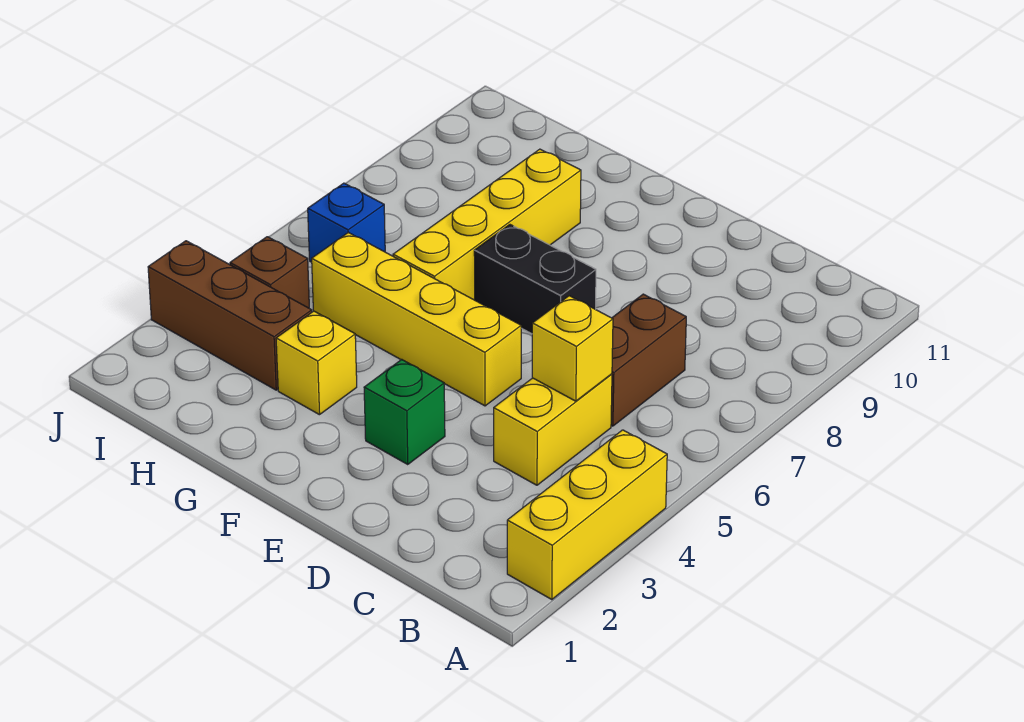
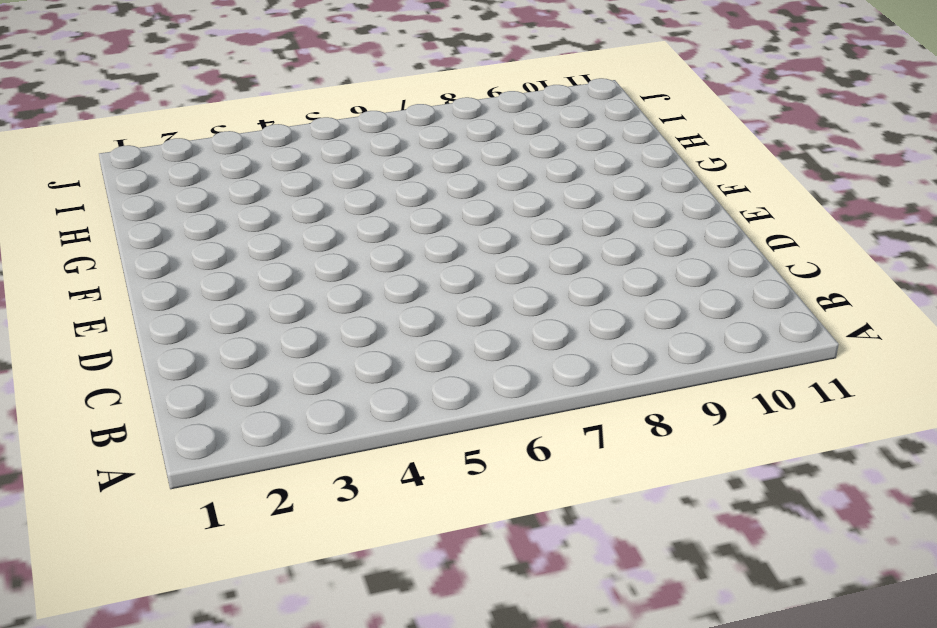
none -> yellow brick A2:A4 level 1
none -> yellow brick C4:C5 level 1
none -> brown brick C6:C7 level 1

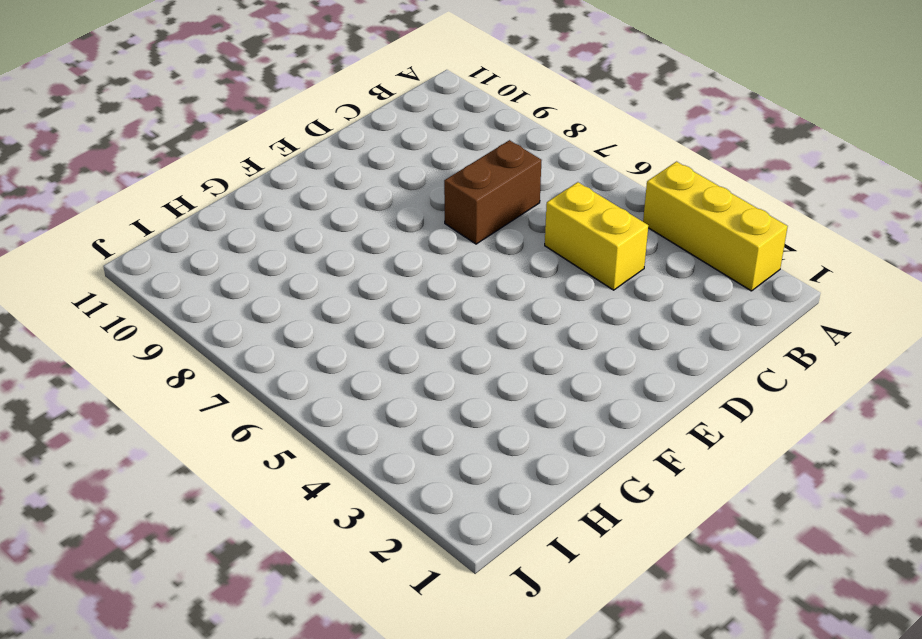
brown brick C7:D7 level 1 -> brown brick C6:C7 level 1
none -> green brick E3 level 1
none -> yellow brick E5:H5 level 1
none -> black brick E7:F7 level 1

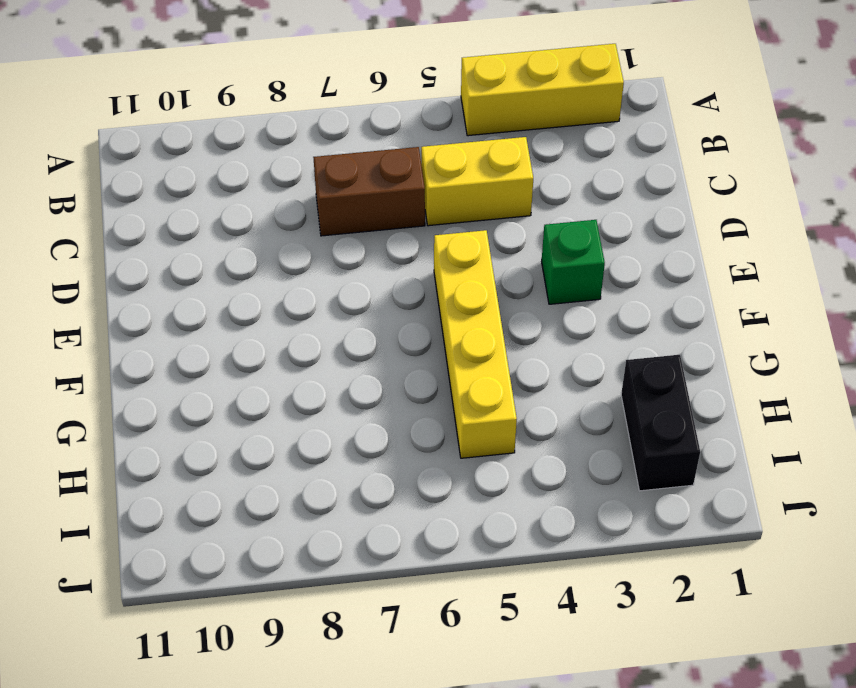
black brick H2:I2 level 1 -> black brick E7:F7 level 1
none -> yellow brick G3 level 1
none -> yellow brick G6:G9 level 1
none -> brown brick H3:J3 level 1

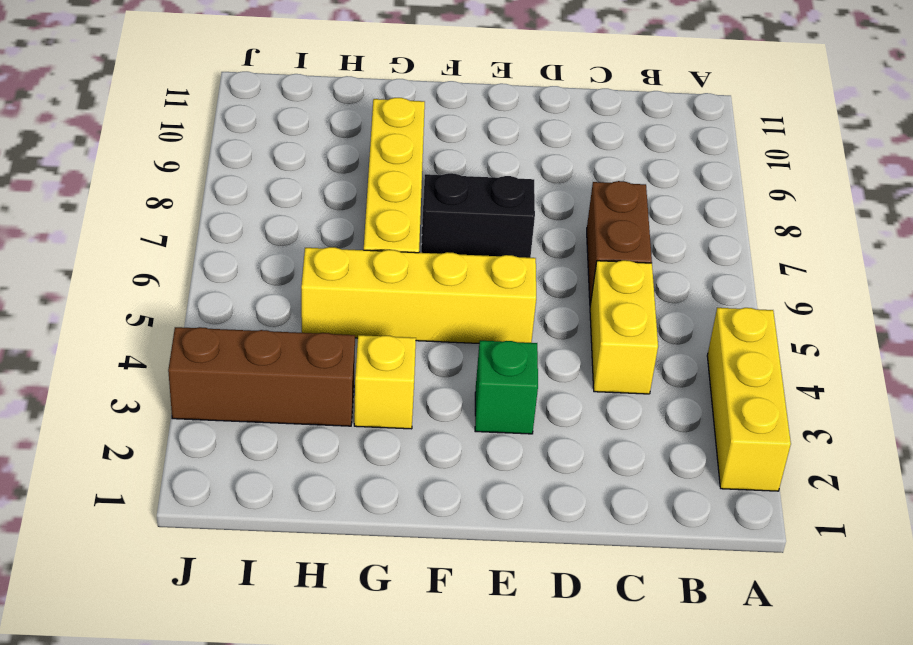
none -> brown brick I4 level 1
none -> blue brick I6 level 1
none -> yellow brick C5 level 2

